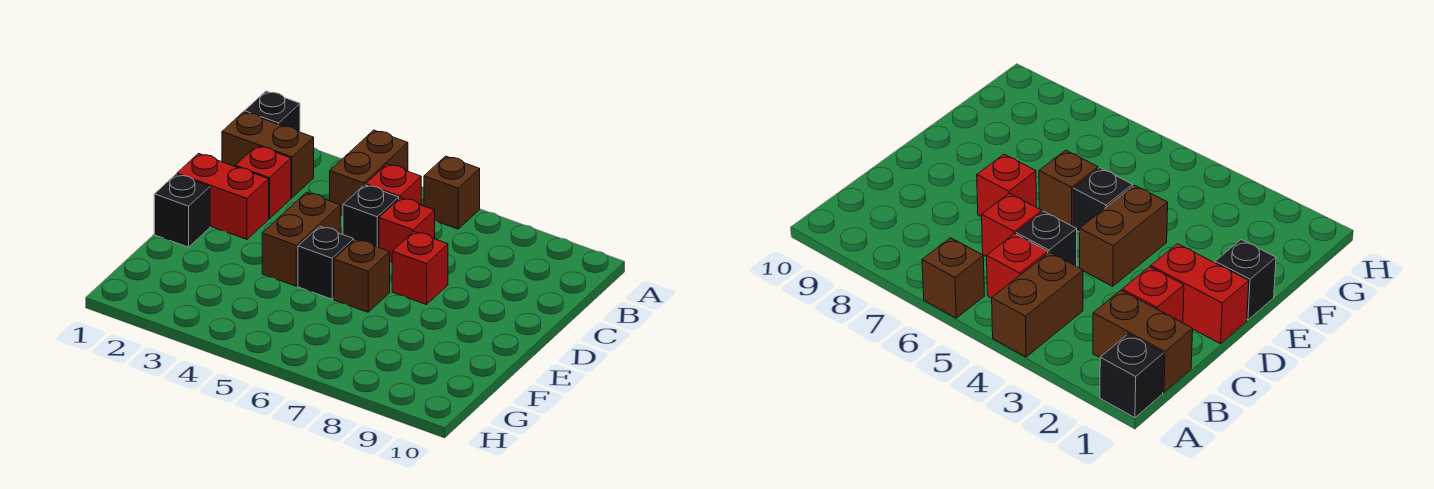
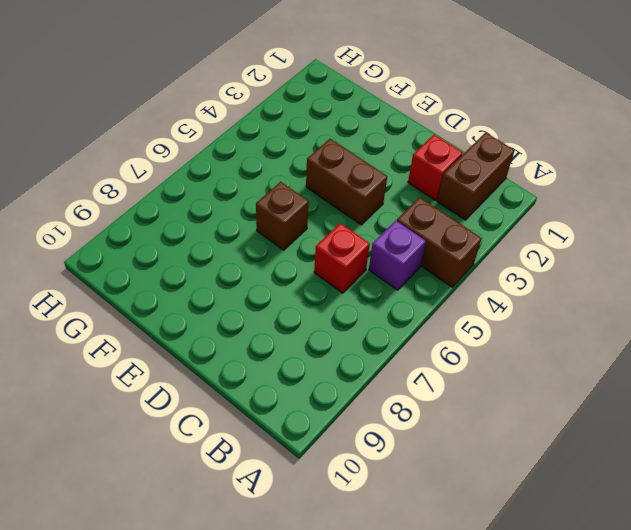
purple brick B5 level 1 -> red brick B5 level 1
none -> black brick A1 level 1
none -> brown brick A6 level 1
none -> black brick C5 level 1

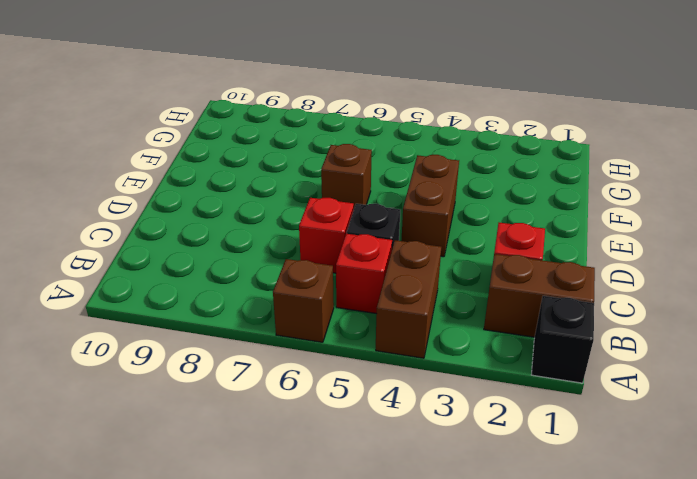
none -> red brick D1:D2 level 1
none -> red brick D7 level 1
none -> black brick E1 level 1

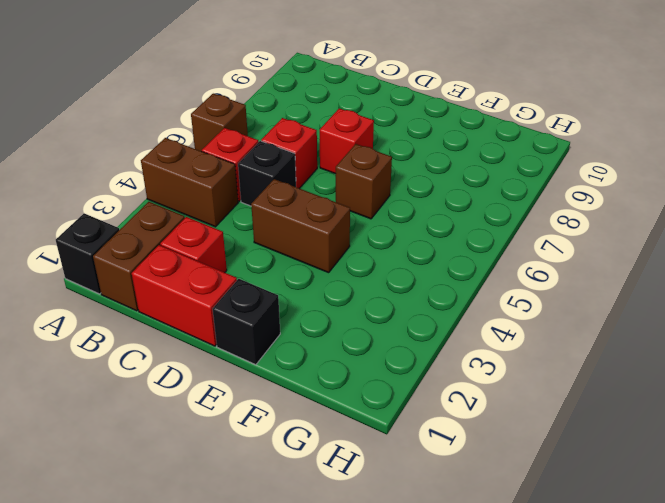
red brick C1:D1 level 1 -> red brick D1:D2 level 1
none -> black brick E5 level 1

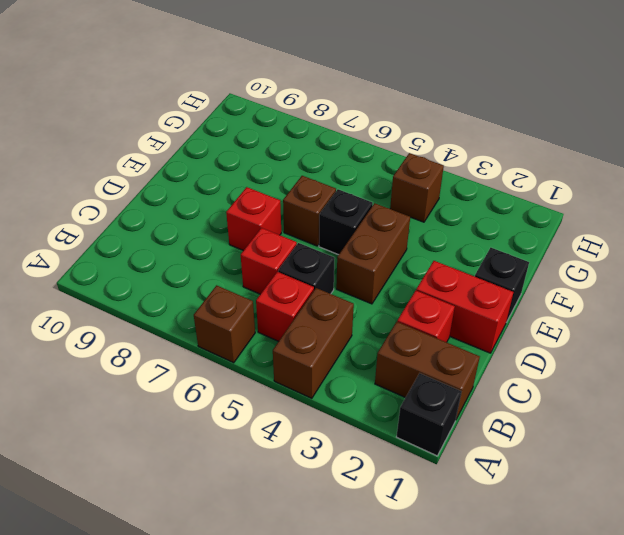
brown brick G4 level 1 -> none

